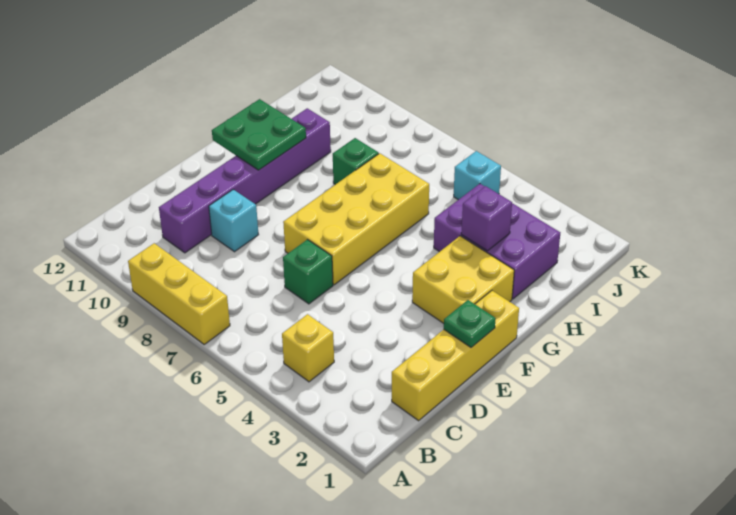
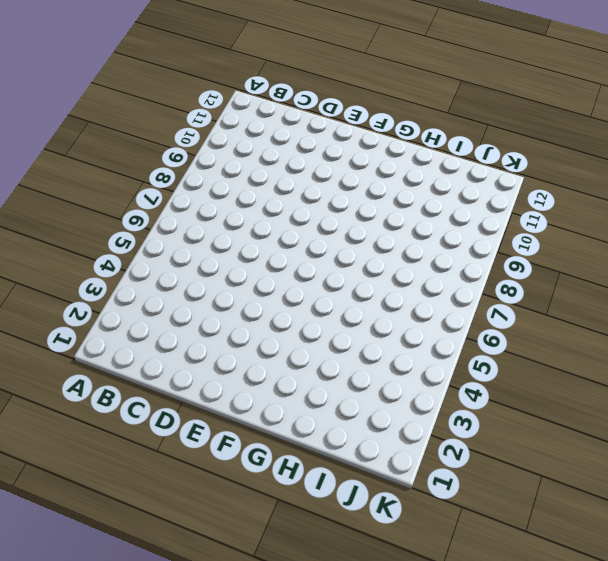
none -> yellow brick A7:A9 level 1
none -> yellow brick B4 level 1
none -> yellow brick C1:F1 level 1

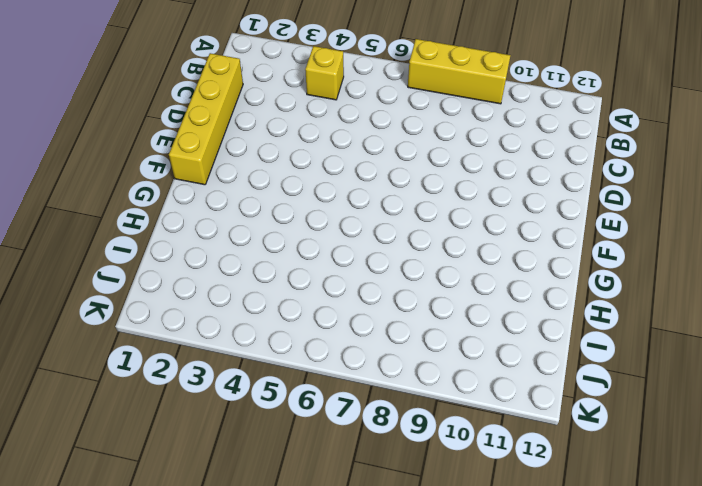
none -> purple brick C10:H10 level 1
none -> green brick D6 level 1
none -> cyan brick D9 level 1

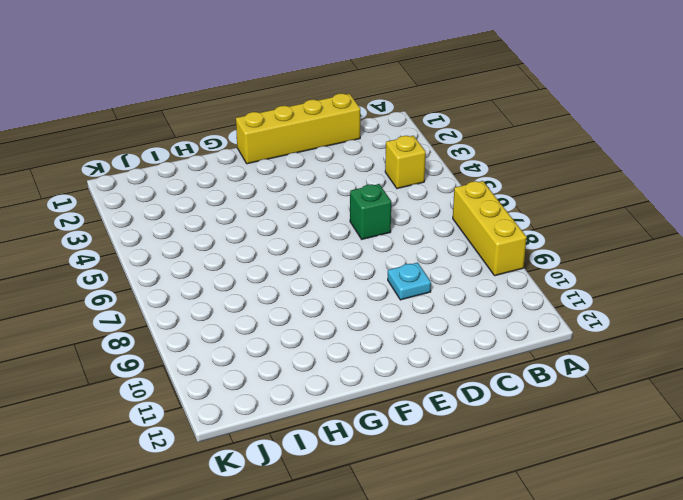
cyan plate D9 level 1 -> cyan brick D9 level 1
none -> purple brick C10:H10 level 1
none -> yellow brick E6:H7 level 1
none -> yellow brick F2:G3 level 1

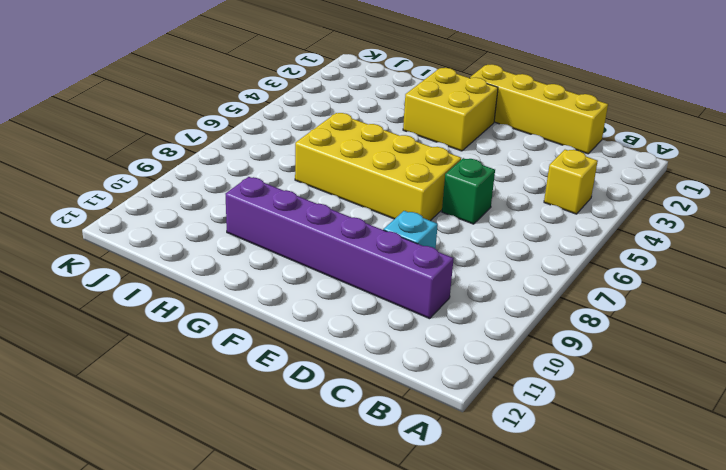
none -> yellow brick A7:A9 level 1
none -> purple brick H2:I4 level 1
none -> green brick H8 level 1

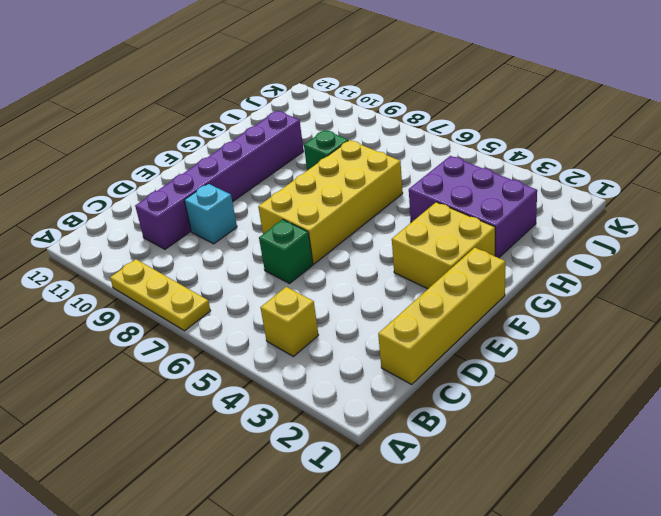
yellow plate A7:A9 level 1 -> yellow brick A7:A9 level 1
none -> cyan brick J5 level 1
none -> green plate E1 level 2
none -> green plate F10:G11 level 2

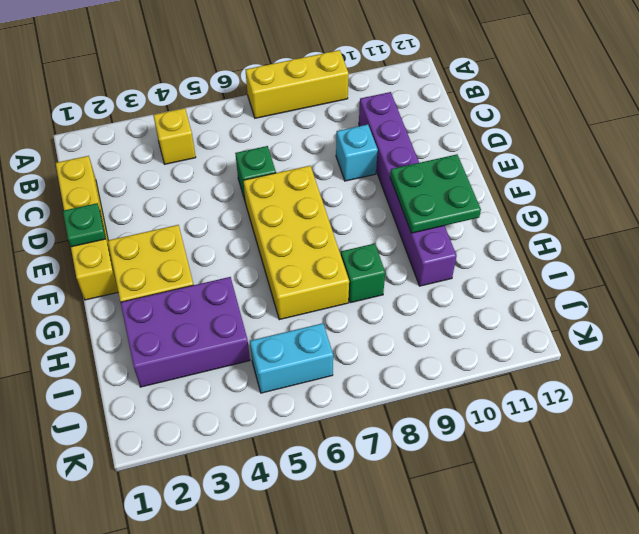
cyan brick J5:J6 level 1 -> cyan brick J5 level 1
none -> purple brick H3 level 2

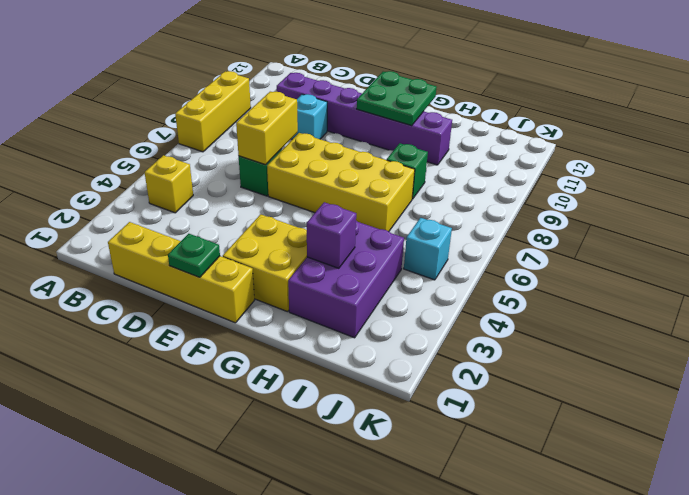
yellow brick D6:D7 level 2 -> none

